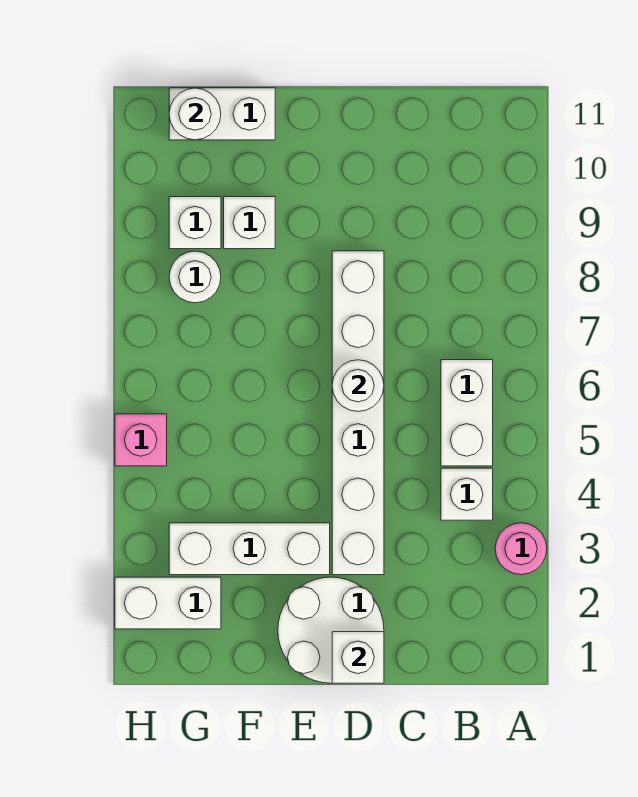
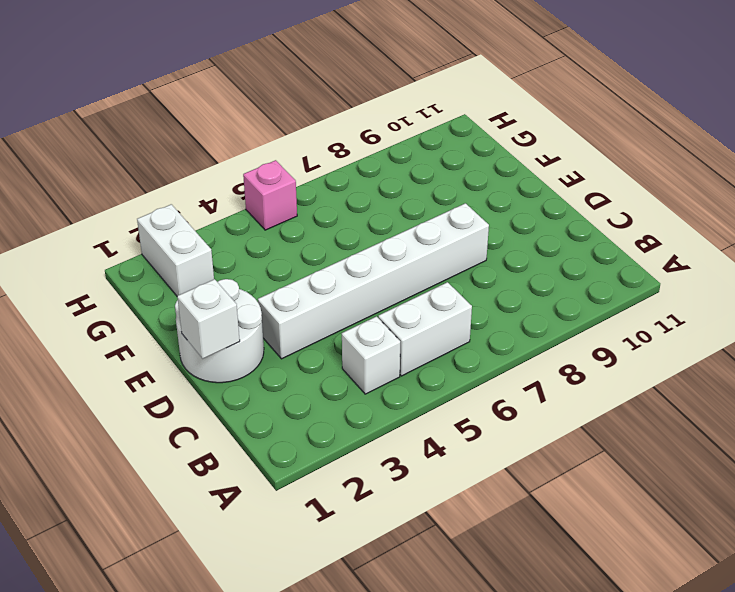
none -> pink round brick A3 level 1
none -> white brick E3:G3 level 1
none -> white brick F9 level 1

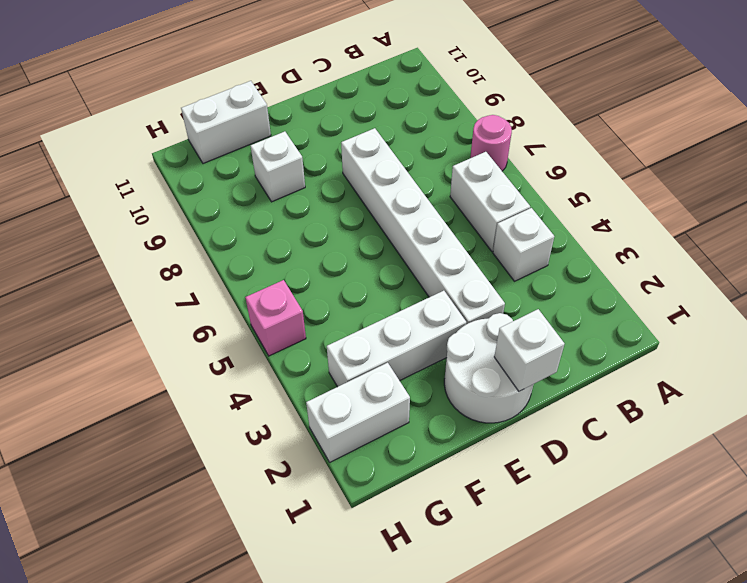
pink round brick A7 level 1 -> pink round brick A3 level 1
none -> white round brick G8 level 1
none -> white brick G9 level 1
none -> white round brick D6 level 2

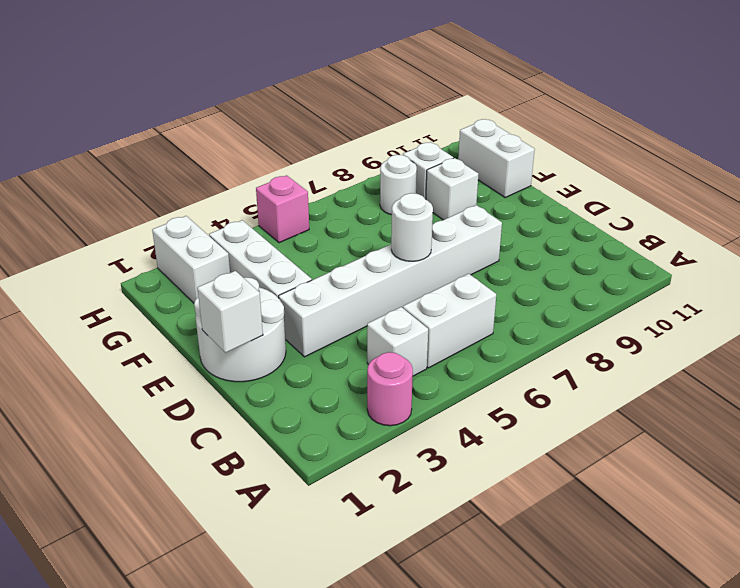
none -> white round brick G11 level 2

